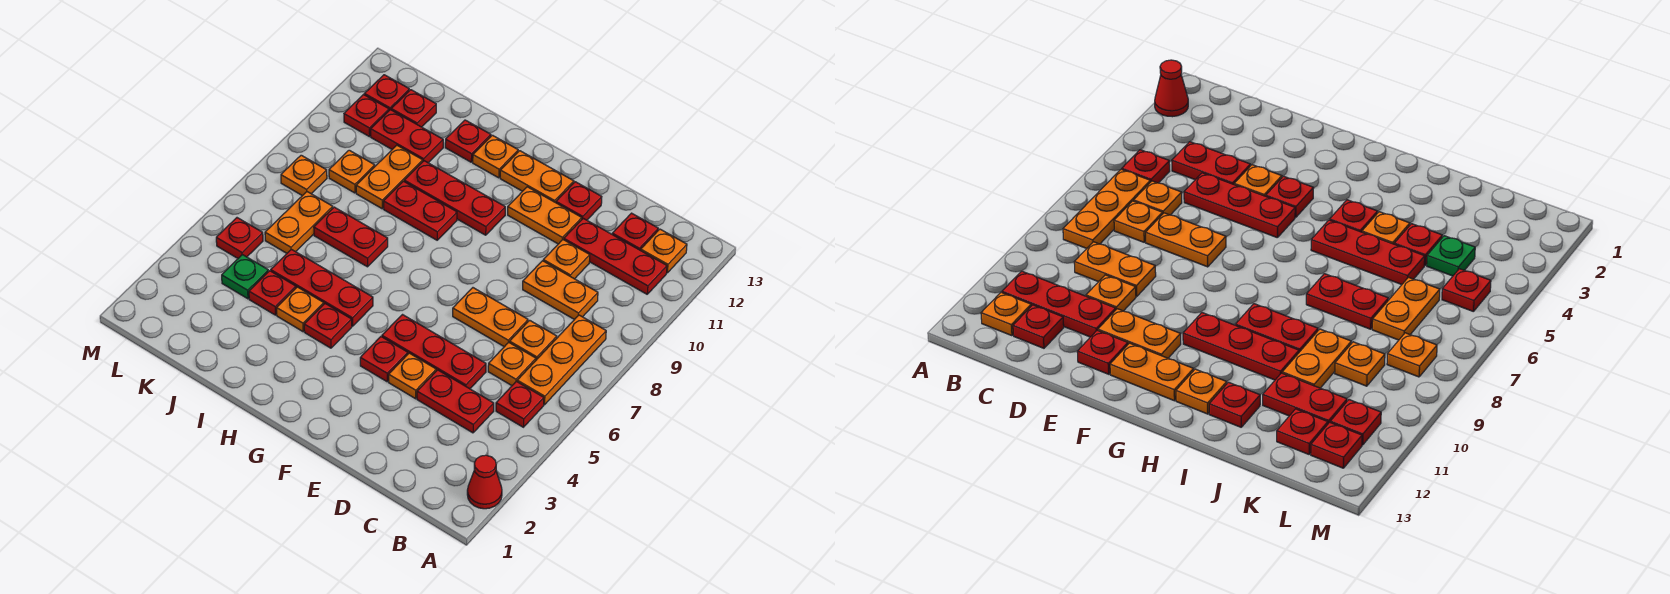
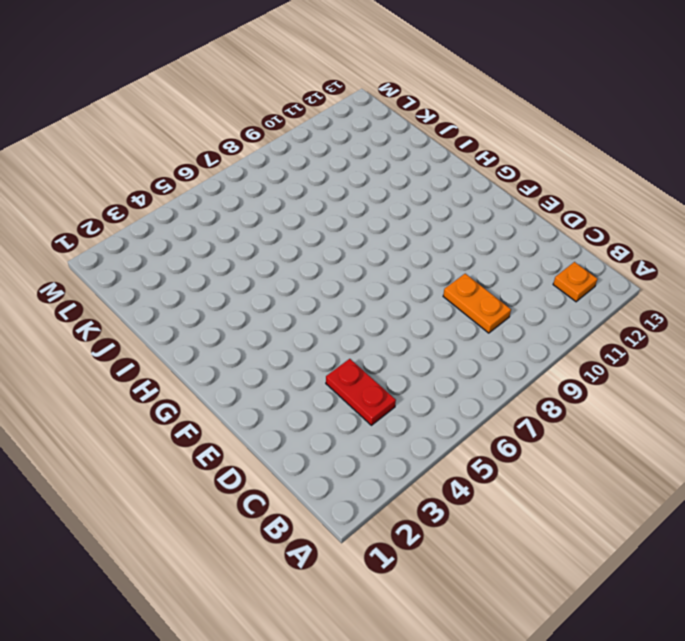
none -> red cone A2 level 1
none -> red plate B5 level 1
none -> orange plate B6:B8 level 1
none -> red plate B11:D11 level 1

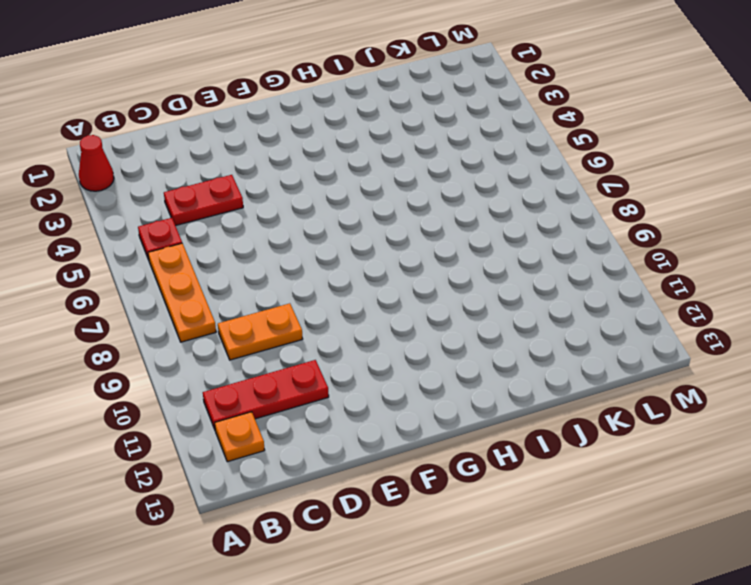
none -> orange plate C6 level 1
none -> orange plate C7 level 1
none -> red plate C12 level 1
none -> red plate D5:F5 level 1

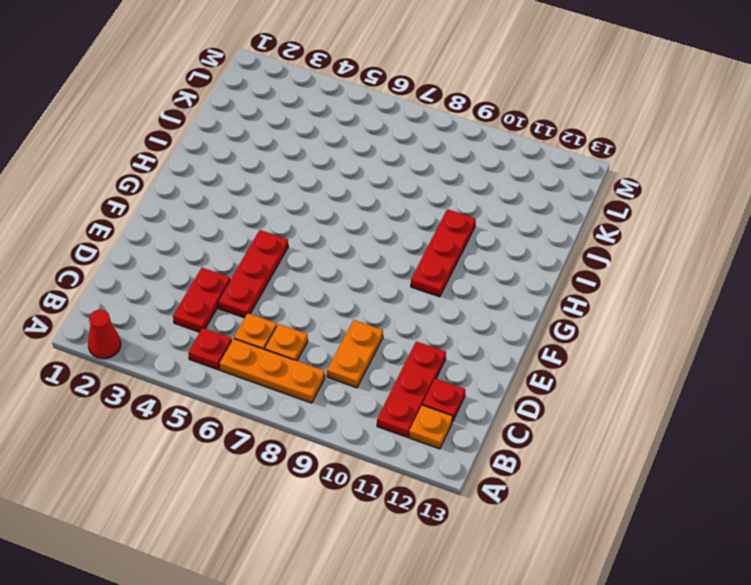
none -> orange plate D7:E7 level 1
none -> orange plate D10 level 1
none -> orange plate E4 level 1
none -> orange plate E11:F11 level 1

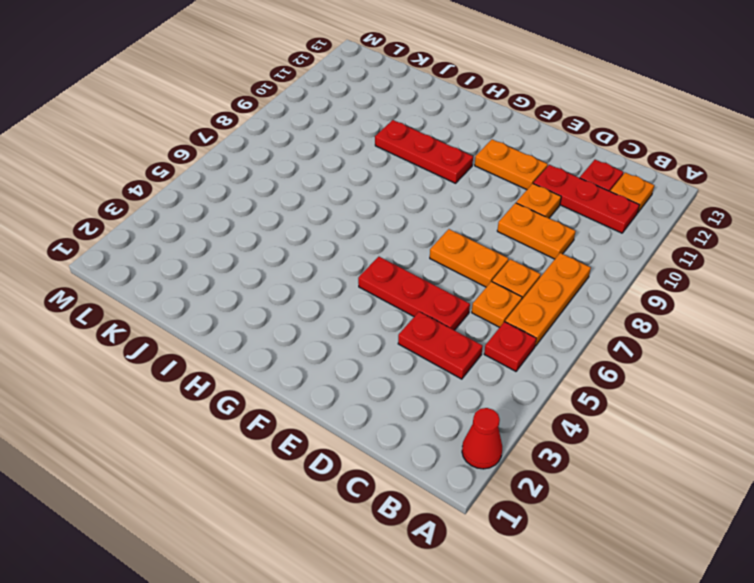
none -> orange plate E4 level 1
none -> red plate E12 level 1
none -> red plate F4 level 1
none -> orange plate F12:G12 level 1

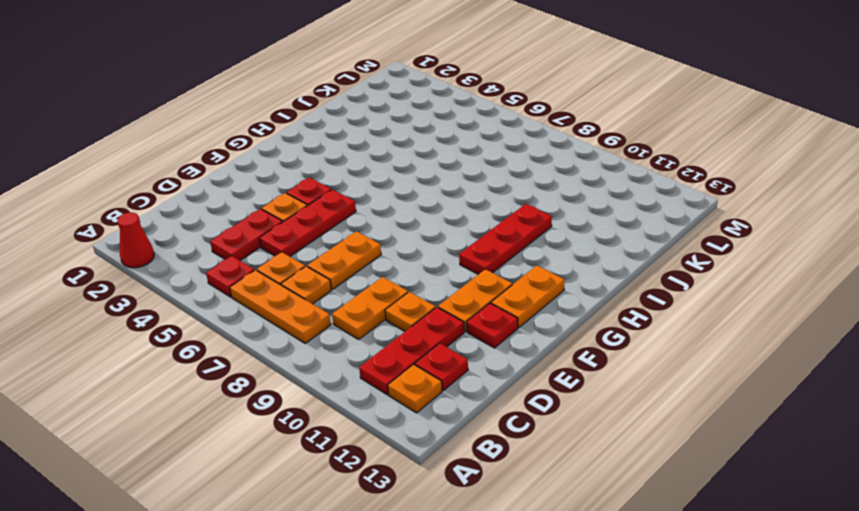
none -> red plate H4 level 1
none -> red plate H5:J5 level 1
none -> red plate H9:I9 level 1
none -> orange plate H12 level 1

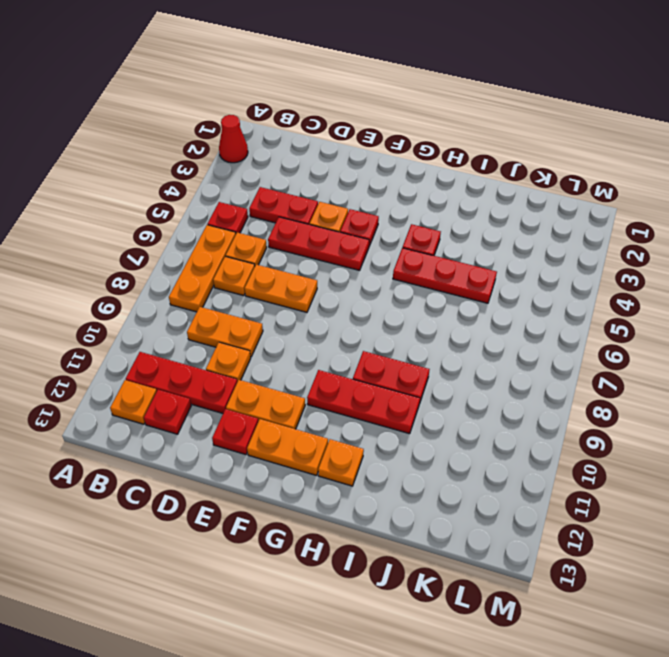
none -> orange plate I4 level 1
none -> red plate I7:J7 level 1
none -> red plate I12 level 1
none -> red plate J4 level 1

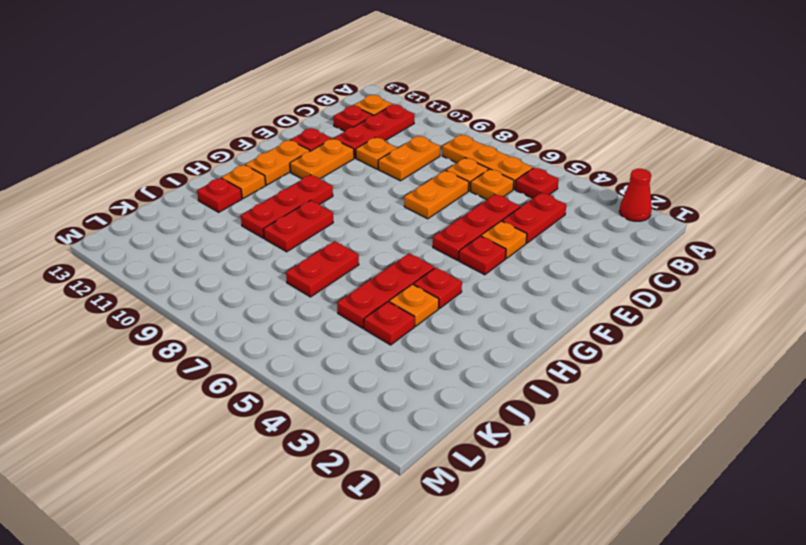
none -> orange plate J9:J10 level 1
none -> red plate J11:K11 level 1
none -> green plate K4 level 1
none -> orange plate K6:K7 level 1

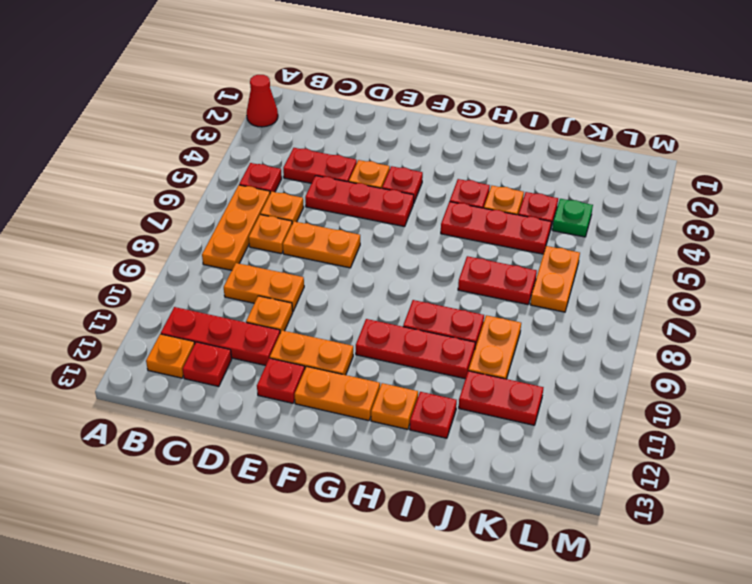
none -> orange plate K9 level 1
none -> red plate K12 level 1
none -> red plate L5 level 1
none -> orange plate L8 level 1

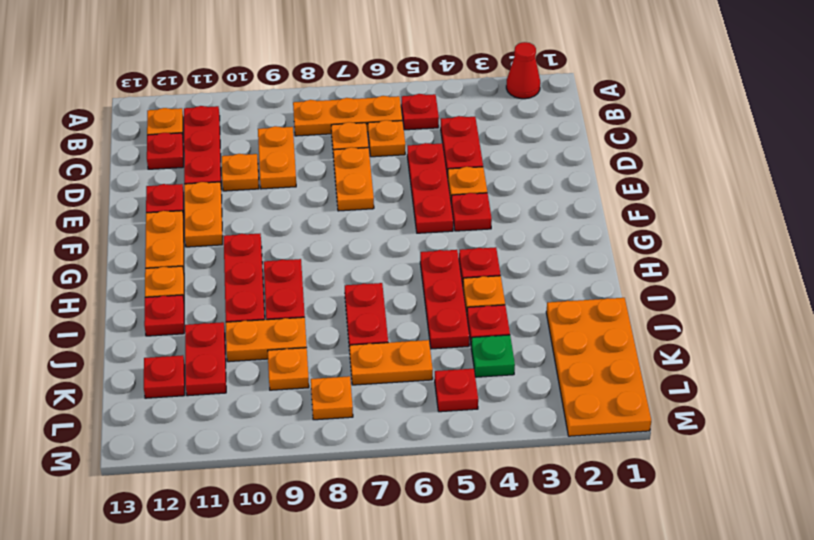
orange plate J1:M2 level 1 -> none
none -> red plate L11 level 1
none -> red plate L12 level 1

